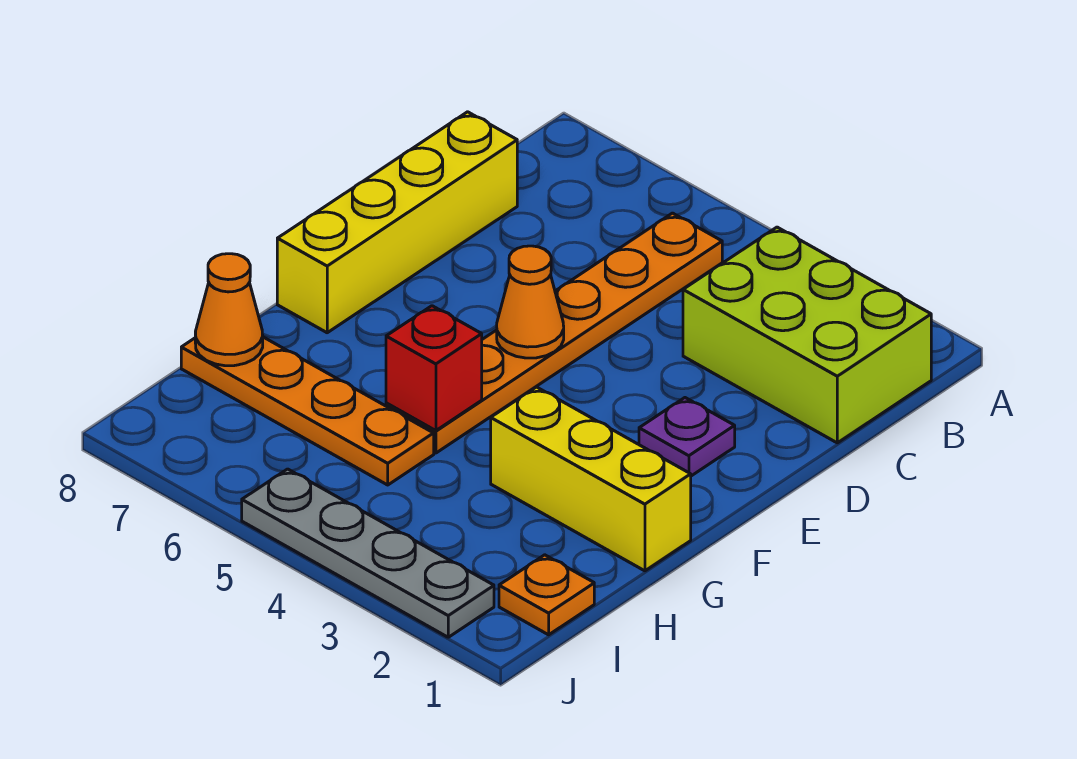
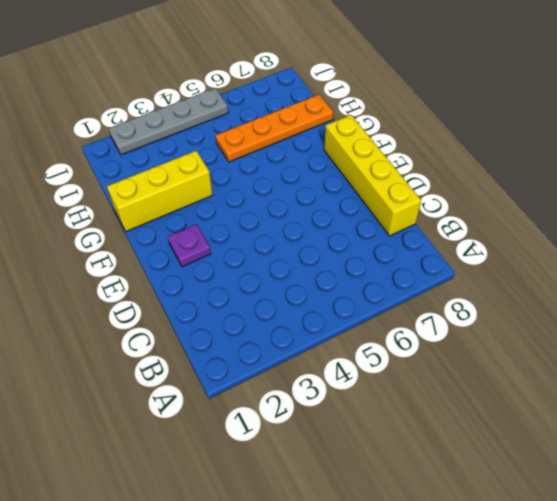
none -> lime brick B1:C3 level 1
none -> orange plate B5:G5 level 1

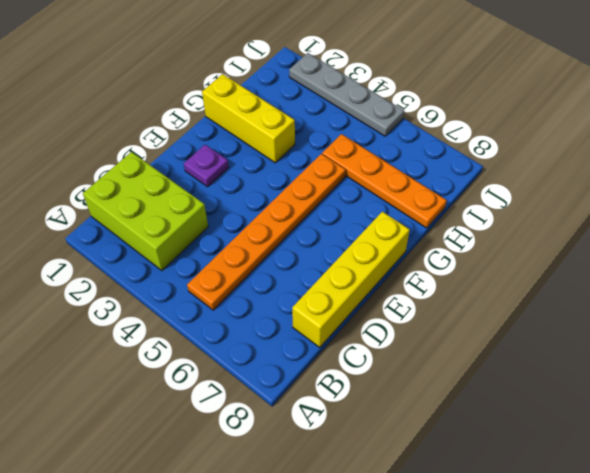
none -> orange plate I1 level 1
none -> orange cone E5 level 2

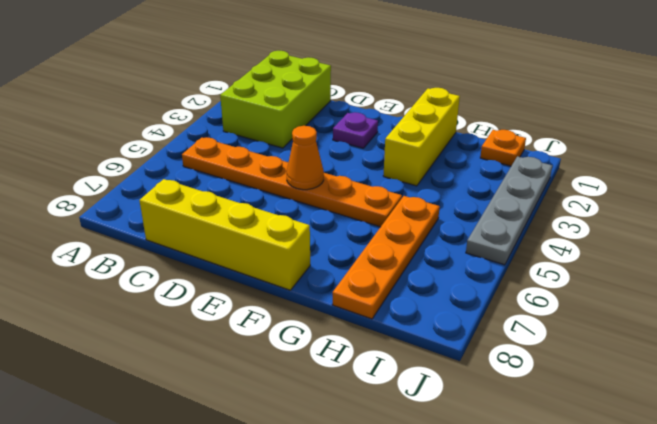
none -> red brick G5 level 2
none -> orange cone H8 level 2

